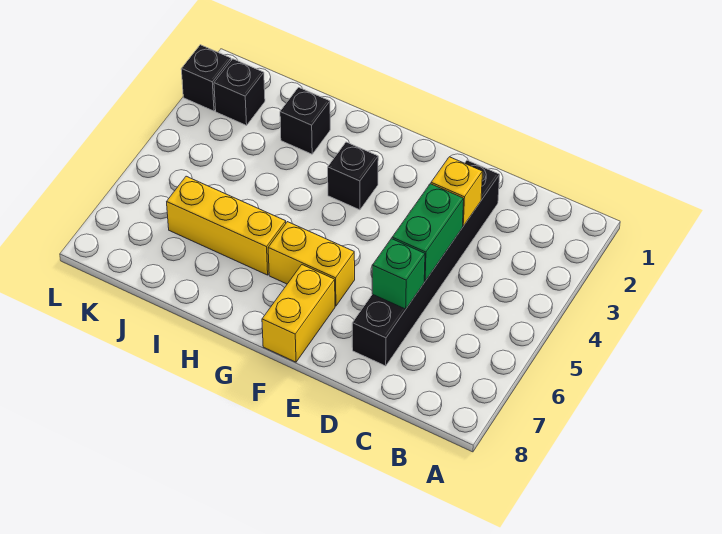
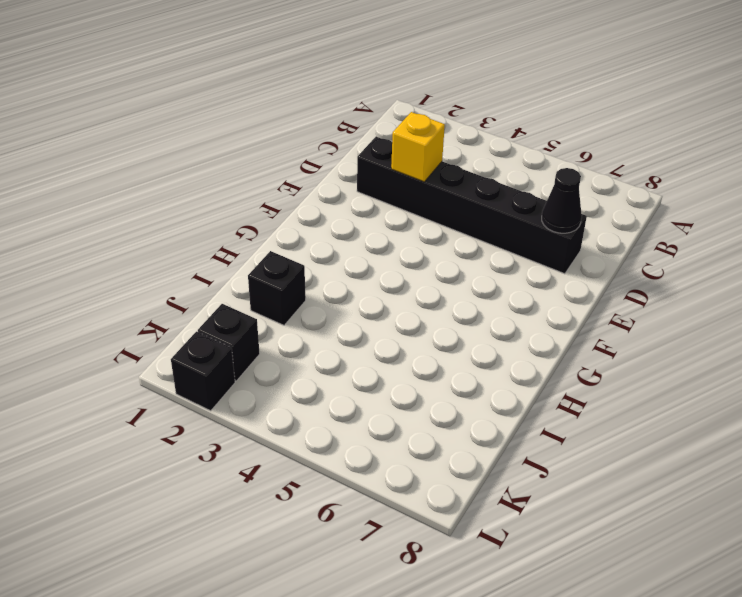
black cone D7 level 2 -> none
none -> yellow brick F6:G6 level 1
none -> yellow brick F7:F8 level 1

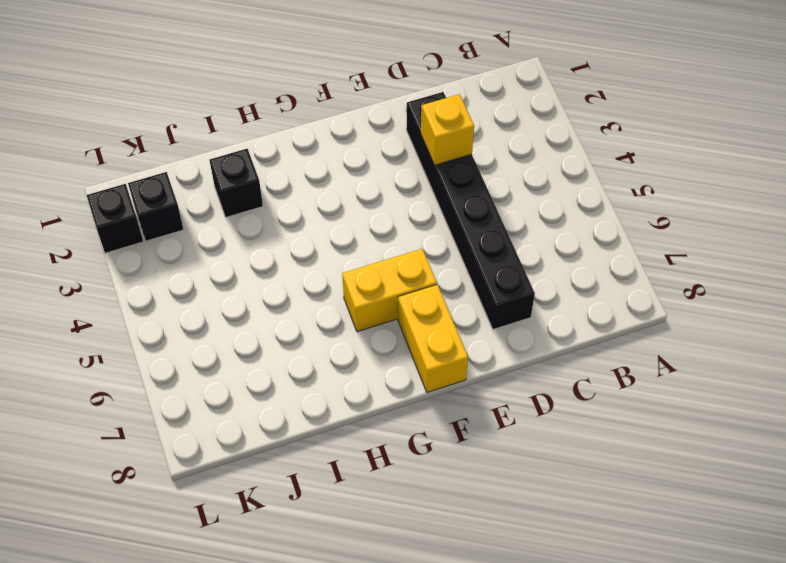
none -> black brick G3 level 1
none -> yellow brick H6:J6 level 1

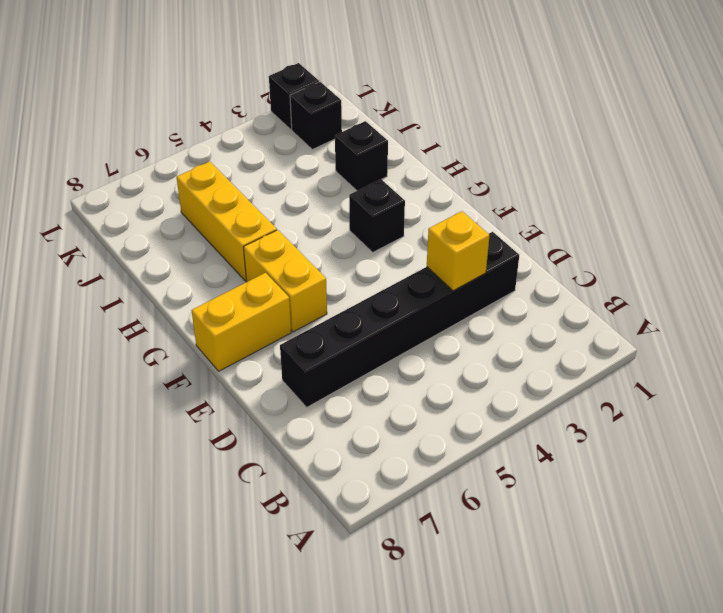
none -> green brick D4:D5 level 2
none -> green brick D6 level 2

